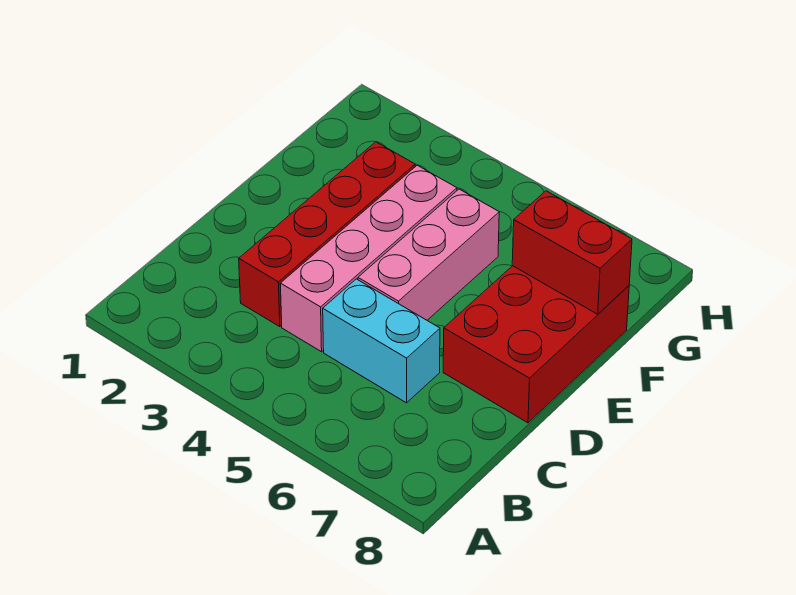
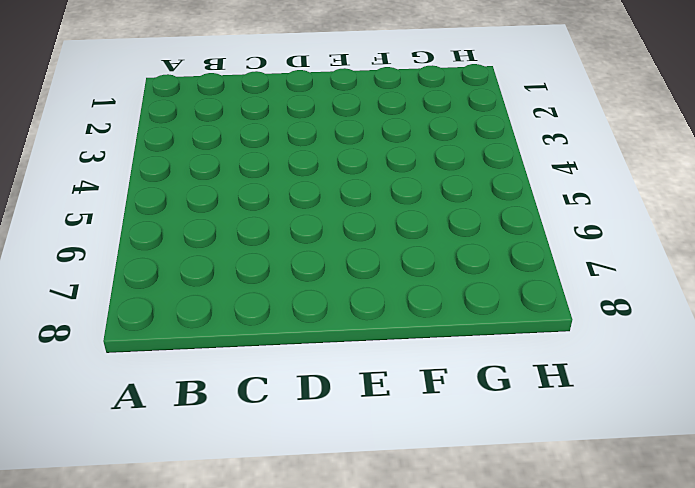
none -> red brick C3:F3 level 1
none -> pink brick C4:F4 level 1

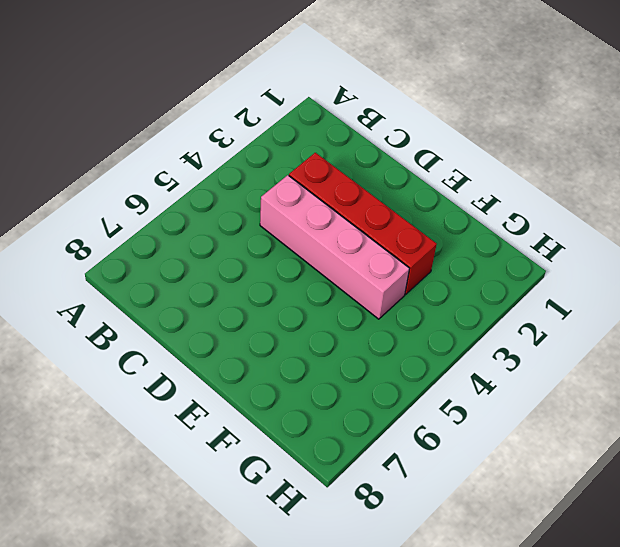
none -> cyan brick C5:C6 level 1
none -> pink brick D5:F5 level 1

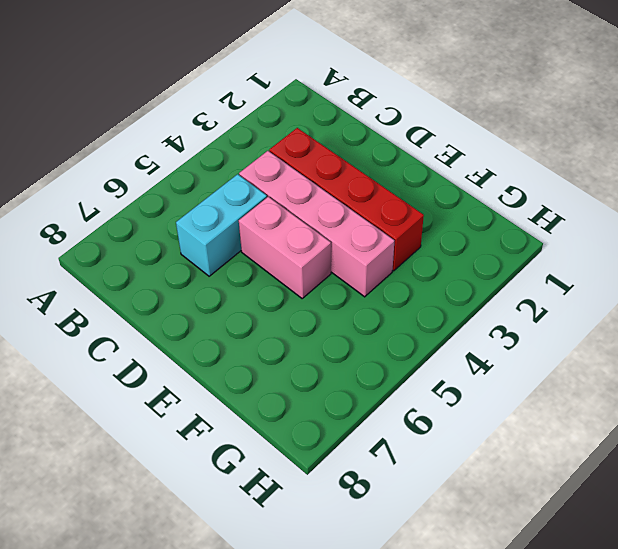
pink brick D5:E5 level 1 -> pink brick D5:F5 level 1
none -> red brick D7:F8 level 1
none -> red brick F7:F8 level 2

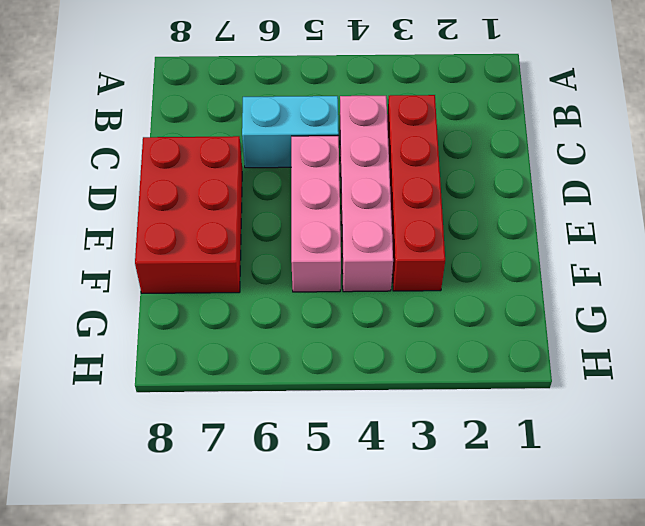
none -> red brick F7:F8 level 2

